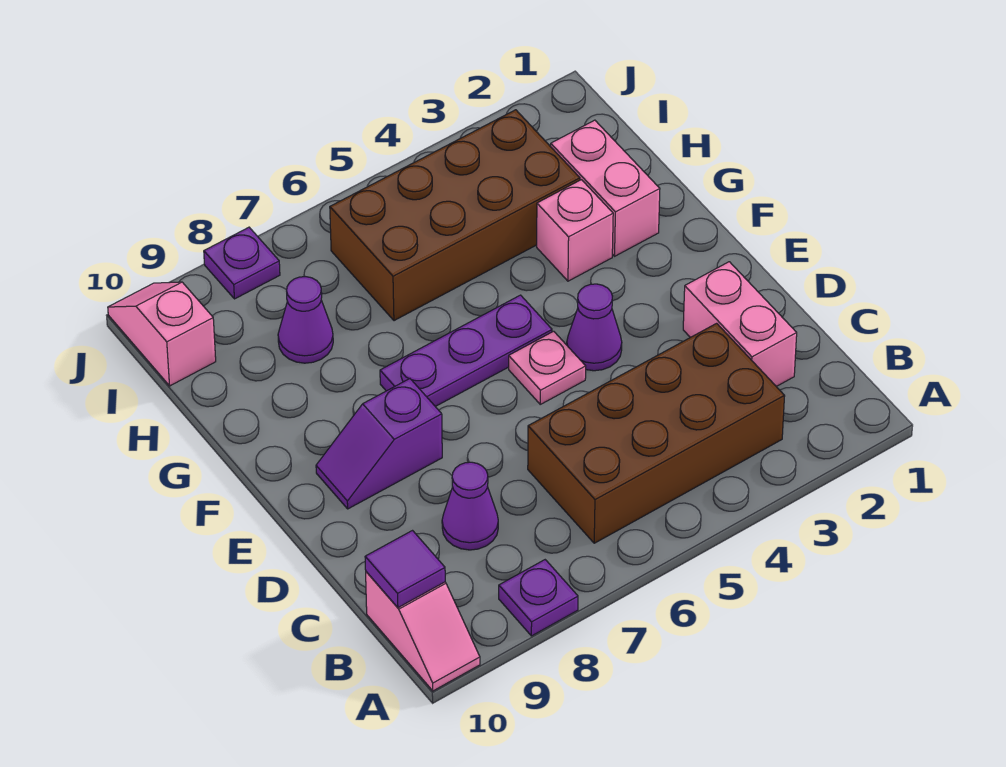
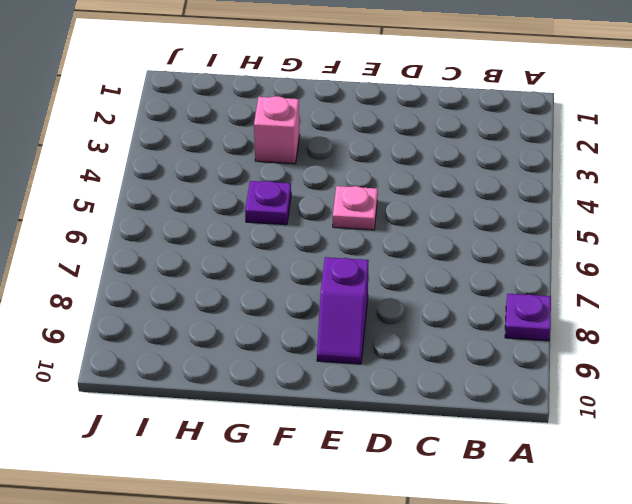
purple plate G5 level 1 -> purple plate J8 level 1
none -> pink slope A10:B10 level 1 top B
none -> brown brick B3:C6 level 1
none -> pink brick C2:D2 level 1

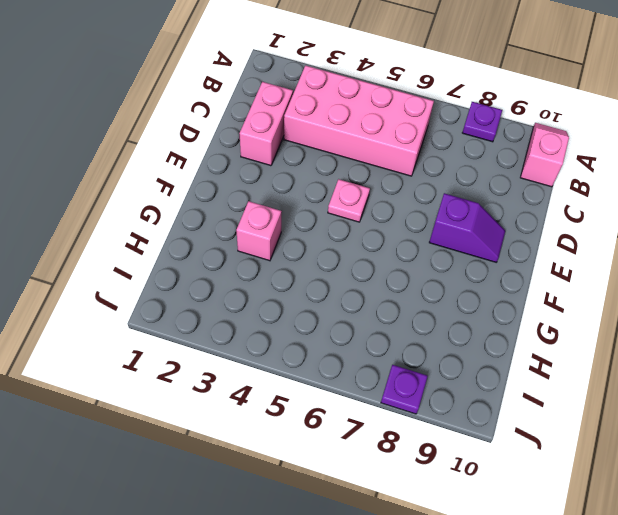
pink brick B3:C6 level 1 -> brown brick B3:C6 level 1
none -> purple cone C8 level 1
none -> purple cone E4 level 1
none -> purple plate F5:F7 level 1

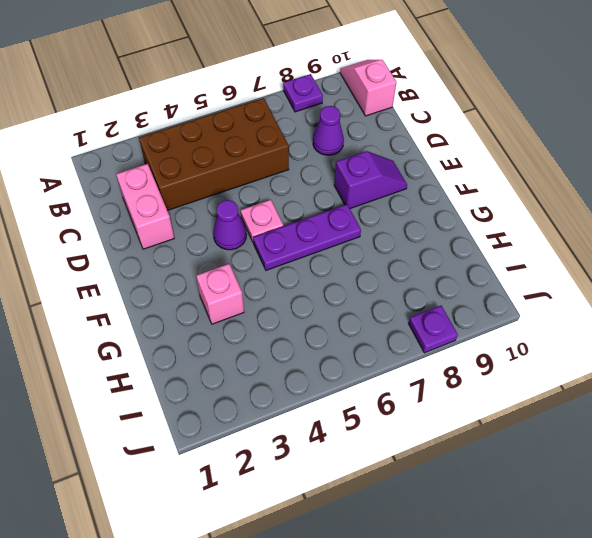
none -> pink brick G2:H2 level 1
none -> brown brick H3:I6 level 1
none -> purple cone H8 level 1

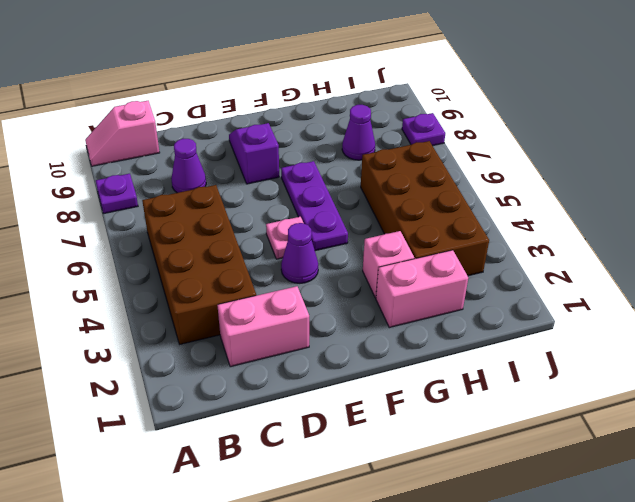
none -> pink slope I10:J10 level 1 top I
none -> purple tile B10 level 2

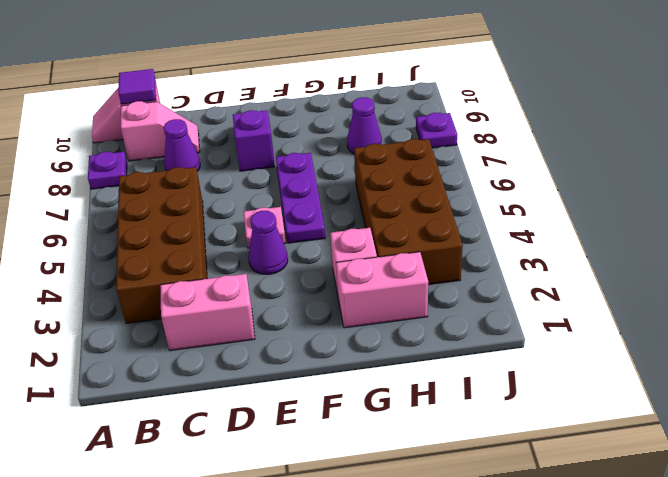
pink slope B9:C9 level 1 top B -> pink slope I10:J10 level 1 top I

